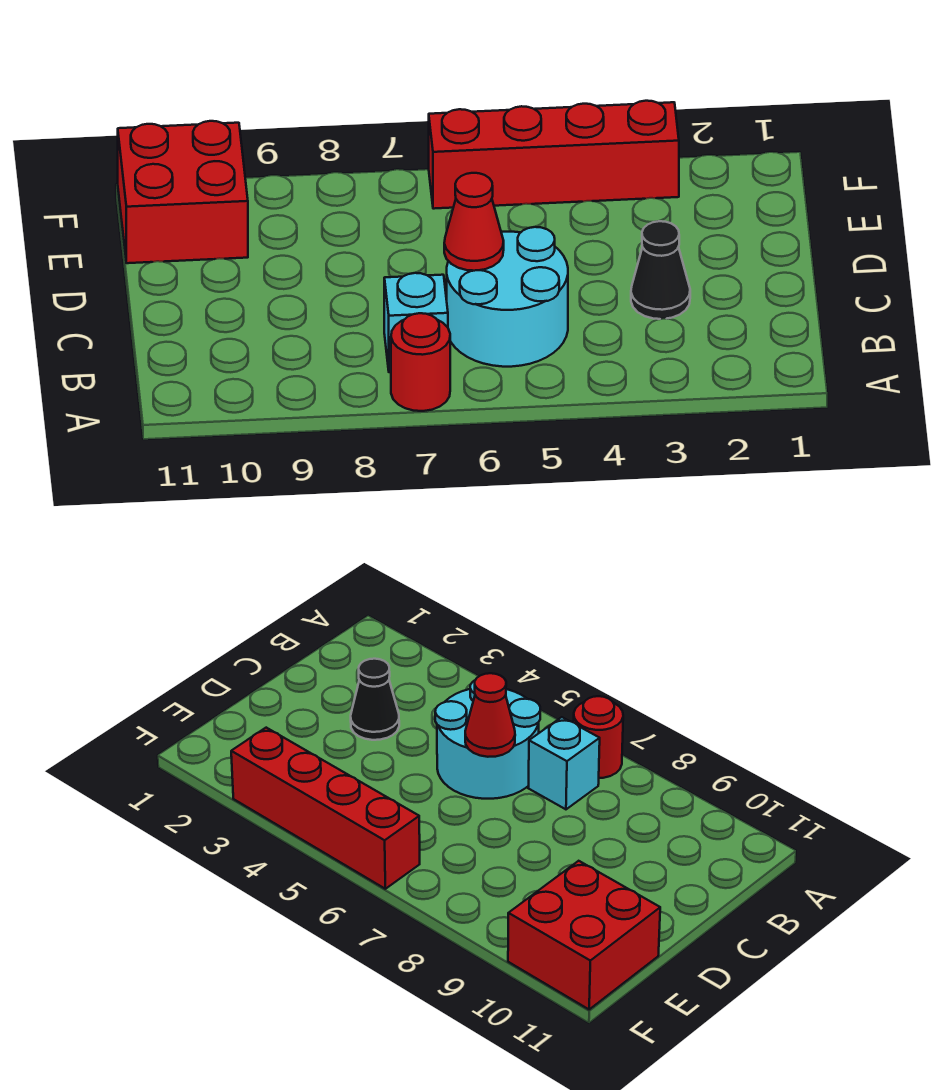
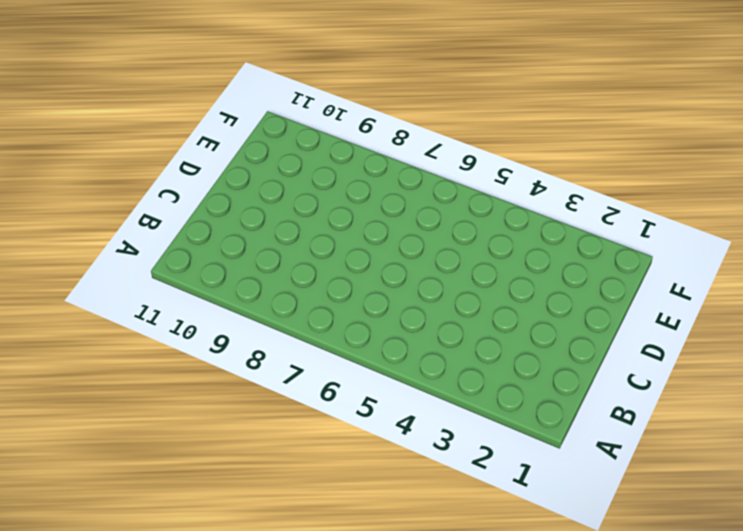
none -> red round brick A7 level 1
none -> cyan round brick B5:C6 level 1

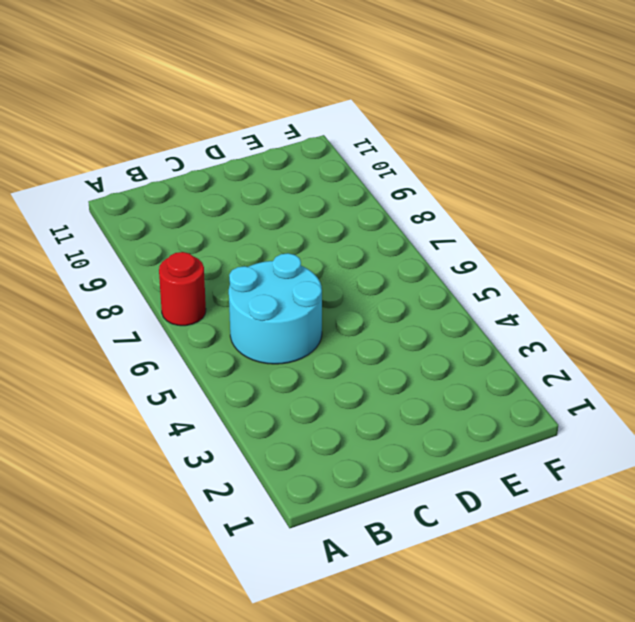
none -> cyan brick B7 level 1
none -> black cone C3 level 1

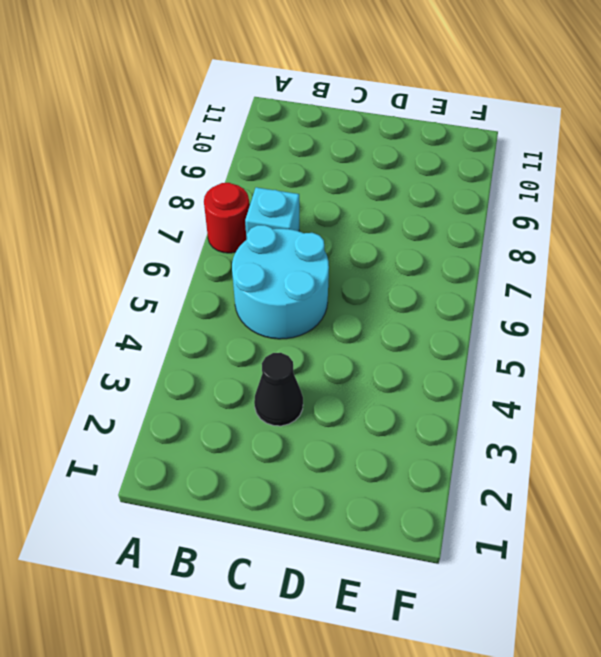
none -> red brick E10:F11 level 1
none -> red brick F3:F6 level 1

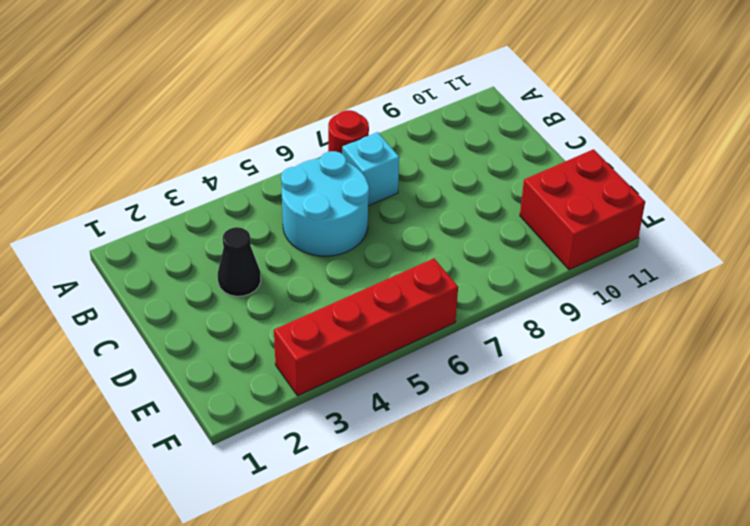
none -> red cone C6 level 2

